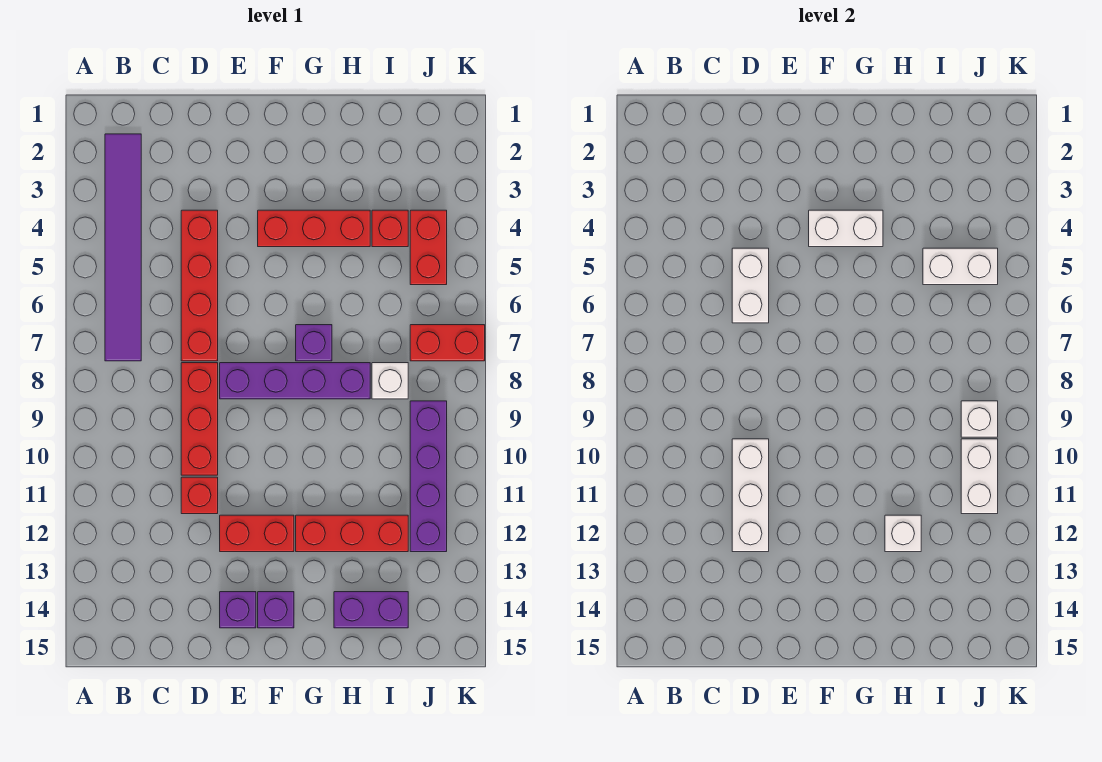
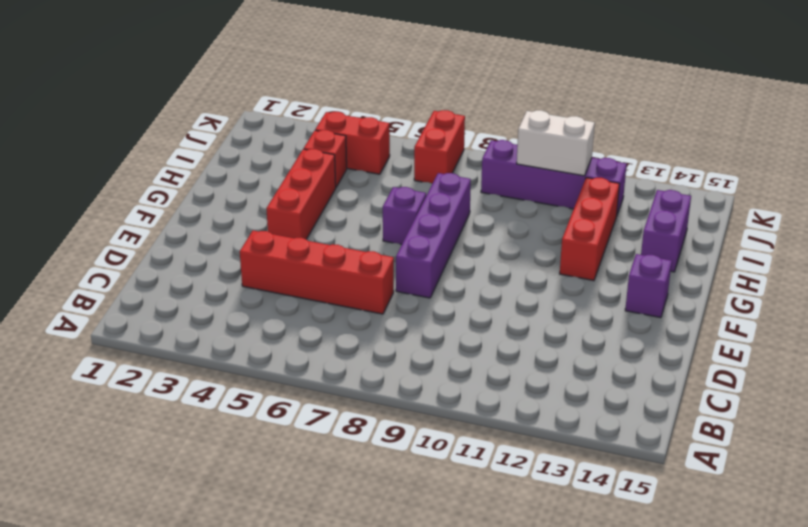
none -> purple tile B2:B7 level 1
none -> red brick D8:D10 level 1
none -> red brick D11 level 1

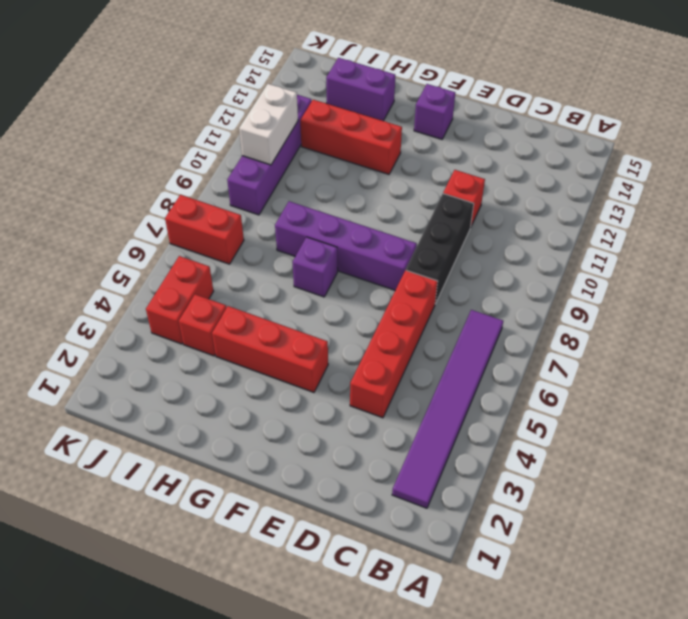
black brick D8:D10 level 1 -> red brick D8:D10 level 1
none -> red brick E12:F12 level 1
none -> purple brick E14 level 1
none -> white brick I8 level 1

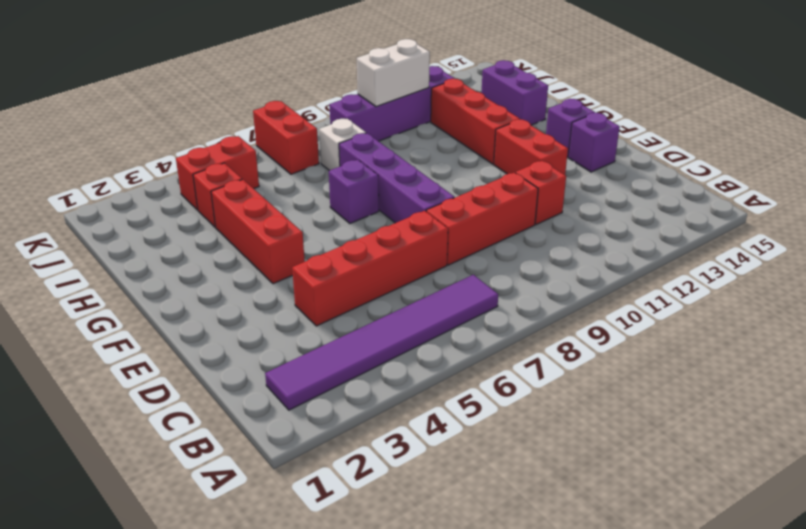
none -> white brick D5:D6 level 2
none -> white brick D10:D12 level 2
none -> white brick F4:G4 level 2

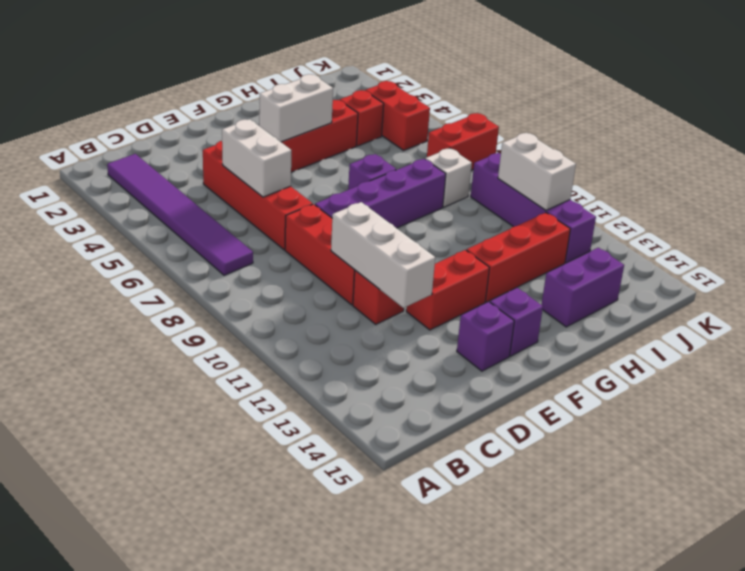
none -> white brick H12 level 2
none -> white brick I5:J5 level 2
none -> white brick J9 level 2

